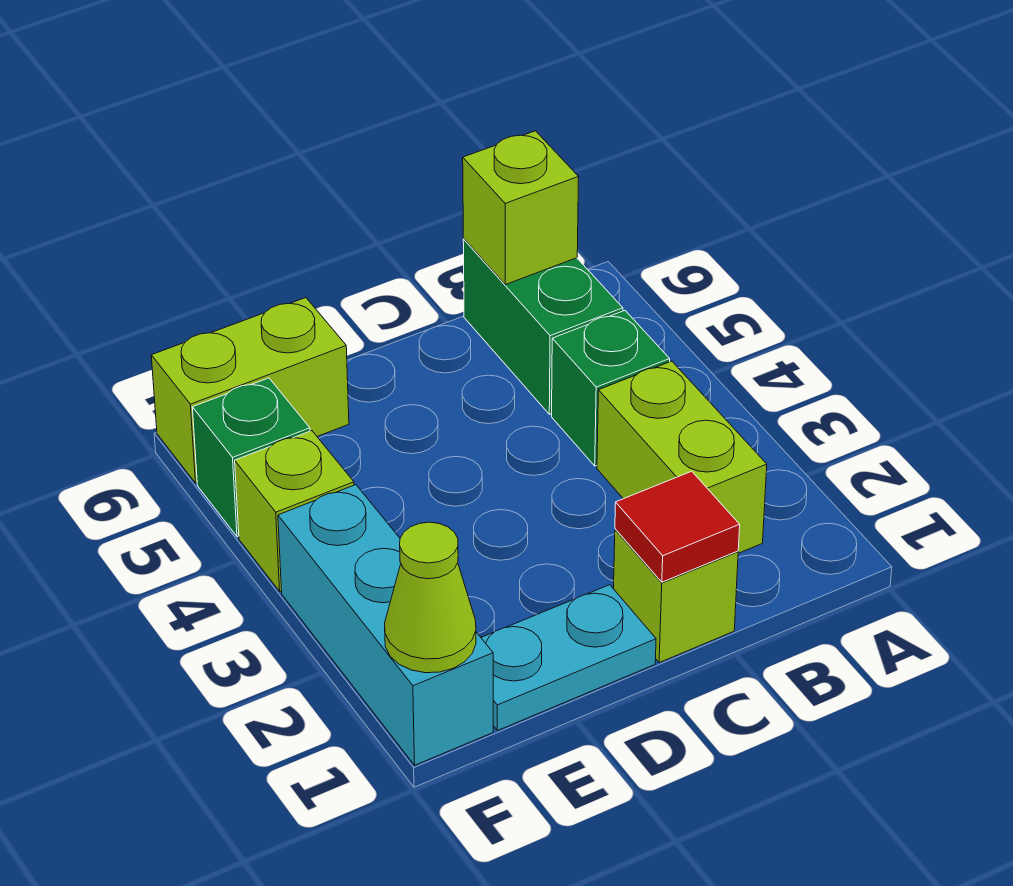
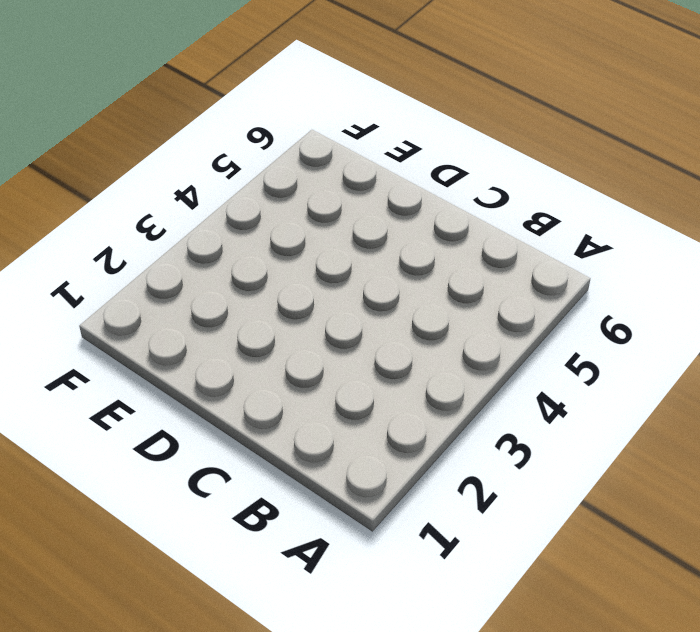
none -> lime brick B2:B3 level 1
none -> green brick B4 level 1
none -> green brick B5:B6 level 1

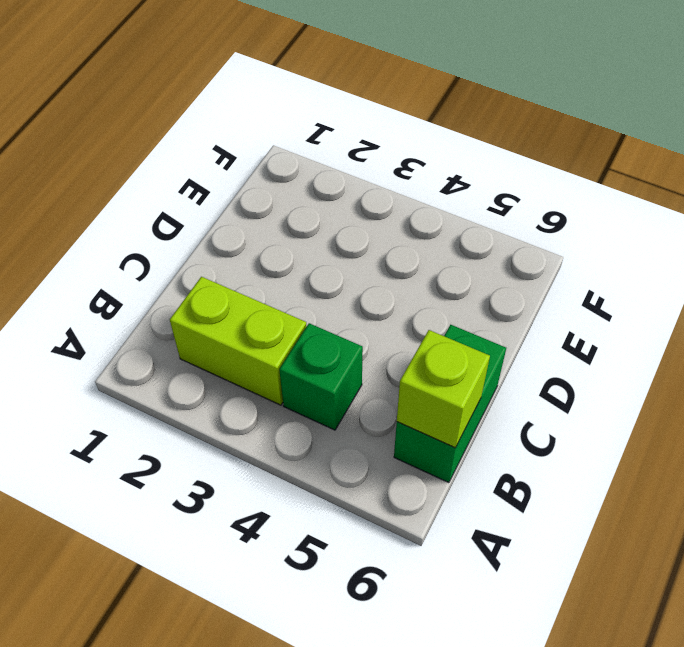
green brick B6:C6 level 1 -> green brick B5:B6 level 1
none -> lime brick C1 level 1
none -> cyan plate D1:E1 level 1
none -> lime brick E6:F6 level 1

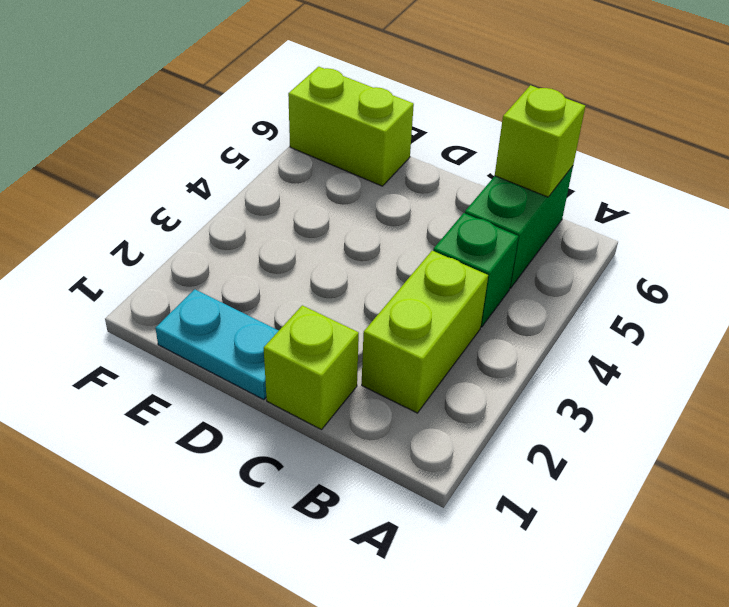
none -> cyan brick F1:F3 level 1
none -> lime brick F4 level 1
none -> green brick F5 level 1

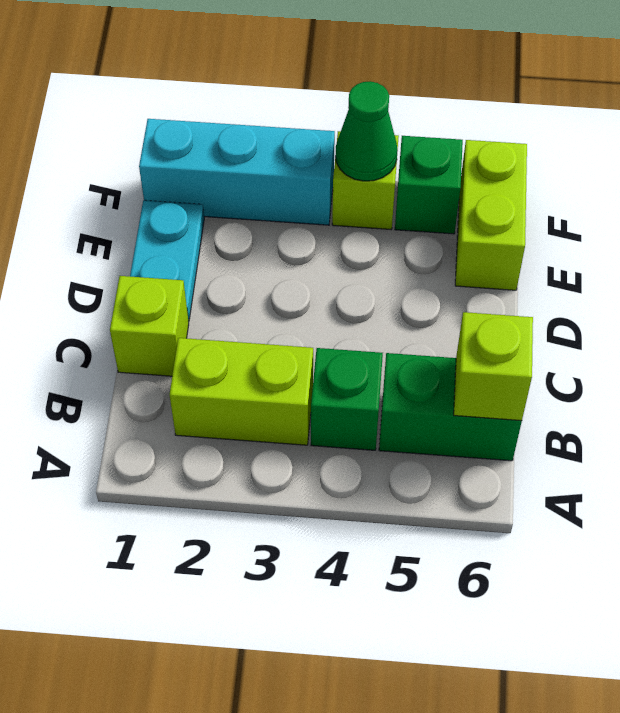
green cone F4 level 2 -> none
none -> red tile C1 level 2
none -> lime cone F1 level 2

